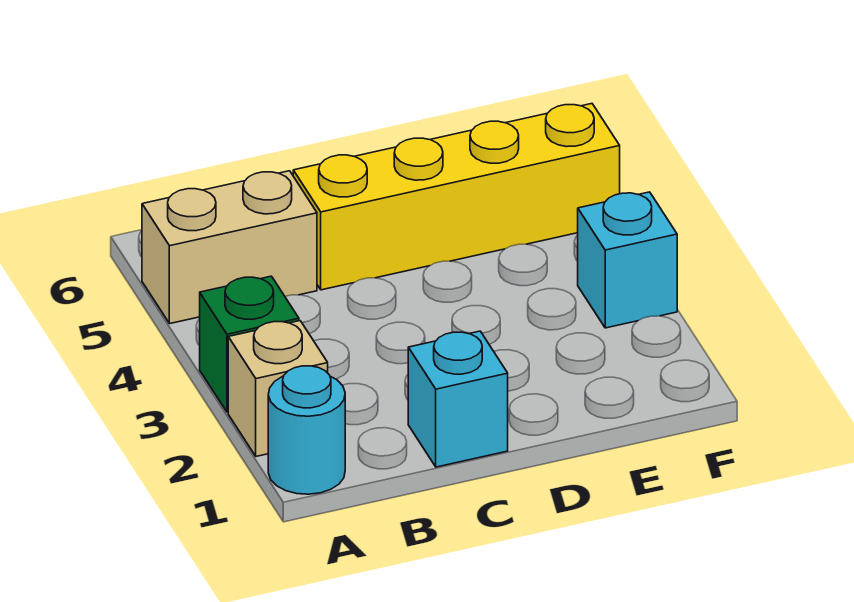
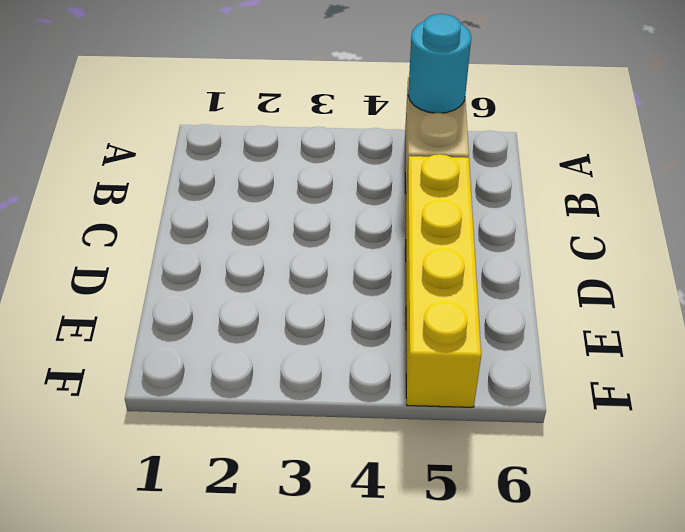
cyan round brick A5 level 2 -> cyan round brick A1 level 1
none -> tan brick A2 level 1
none -> green brick A3 level 1

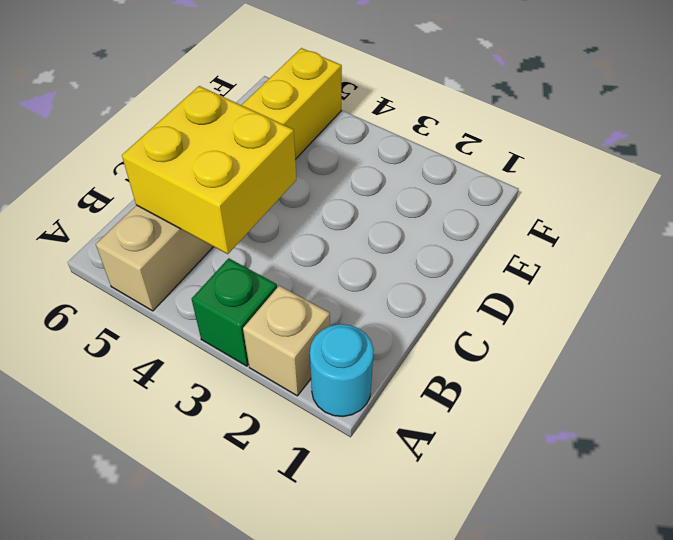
yellow brick B4:C5 level 2 -> none
none -> cyan brick C1 level 1
none -> cyan brick F3 level 1

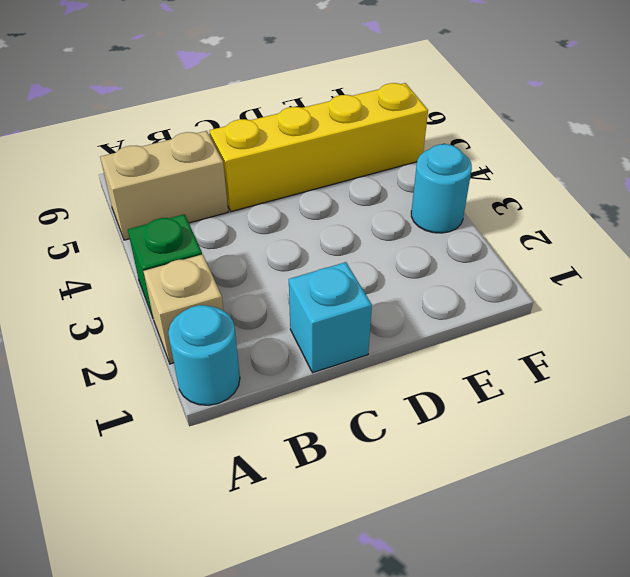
cyan round brick F3 level 1 -> cyan brick F3 level 1

